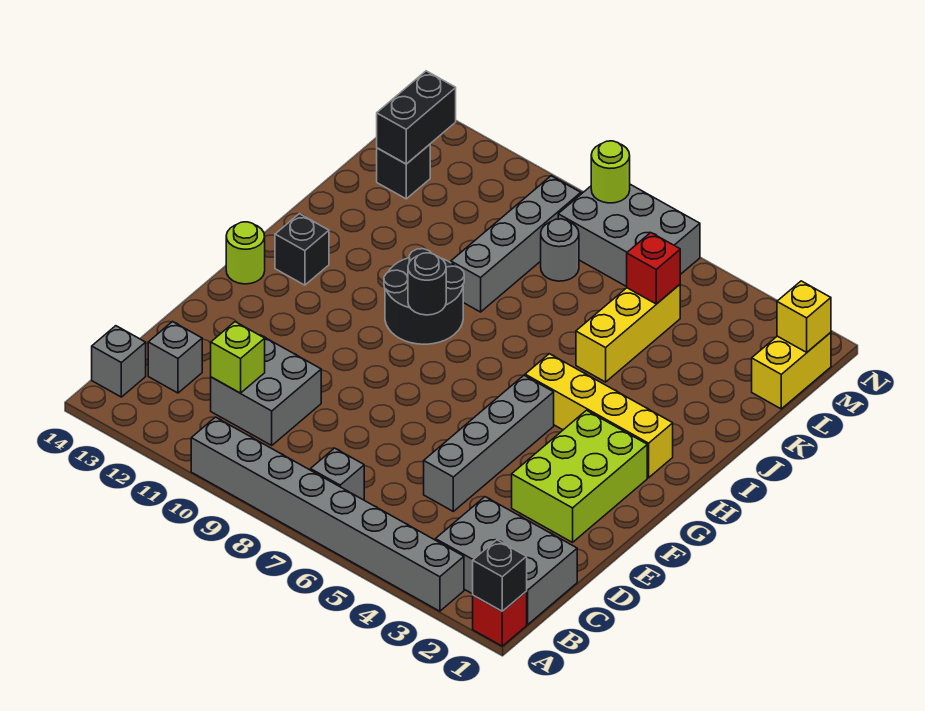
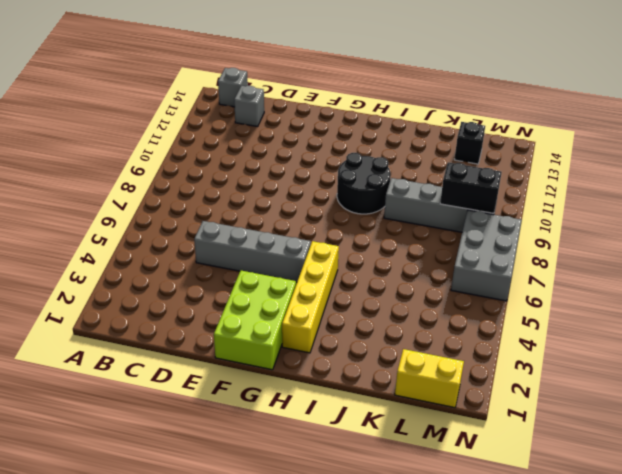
lime brick F1:G3 level 1 -> lime brick E2:G3 level 1
black brick L9:M9 level 2 -> black brick L13:M13 level 2
none -> red brick A1 level 1
none -> grey brick A3:A10 level 1
none -> grey brick B1:C3 level 1

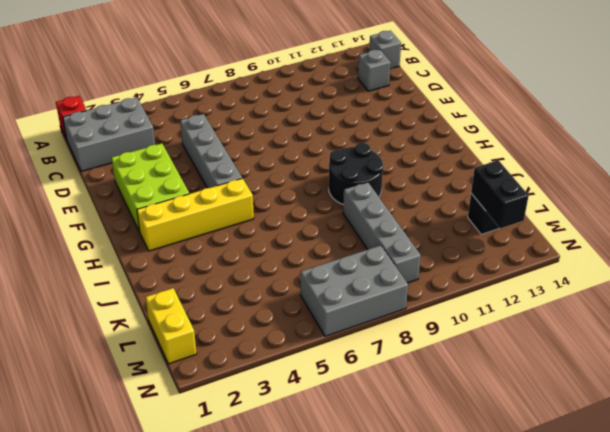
none -> grey brick A3:A10 level 1
none -> grey brick B7 level 1
none -> grey brick C10:D11 level 1

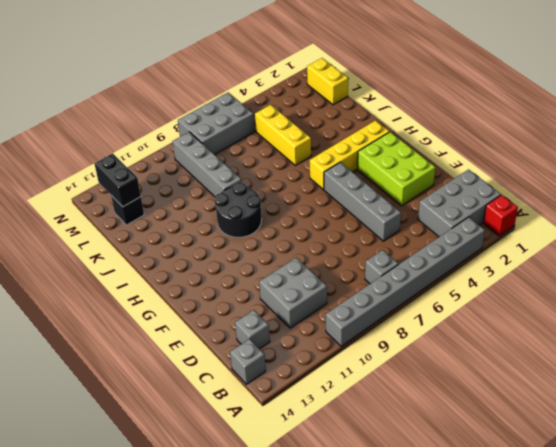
none -> lime round brick G14 level 1
none -> black brick H13 level 1
none -> grey round brick L8 level 1

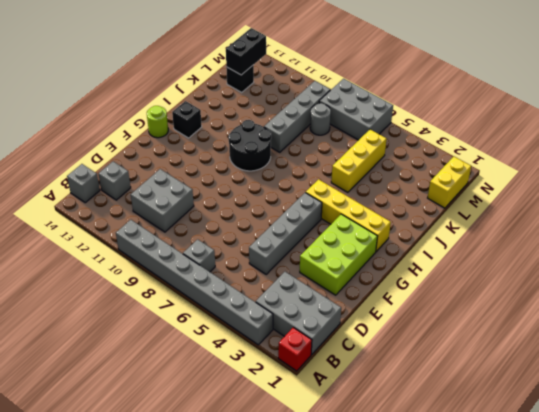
none -> black brick A1 level 2
none -> lime brick C11 level 2
none -> black round brick H9 level 2

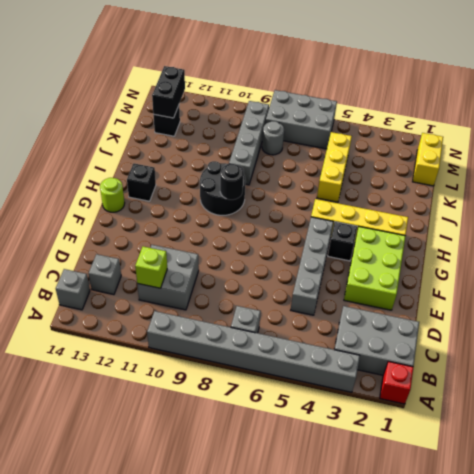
black brick G4 level 1 -> black brick A1 level 2
none -> red brick L5 level 2
none -> yellow brick M1 level 2
none -> lime round brick N8 level 2

